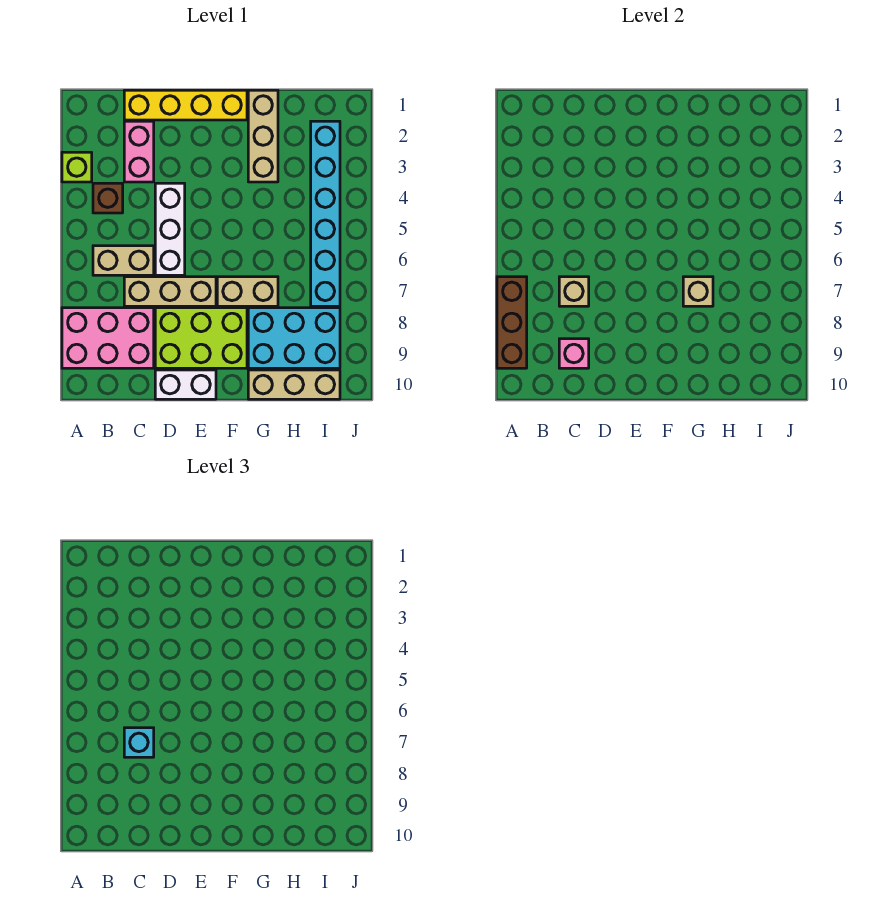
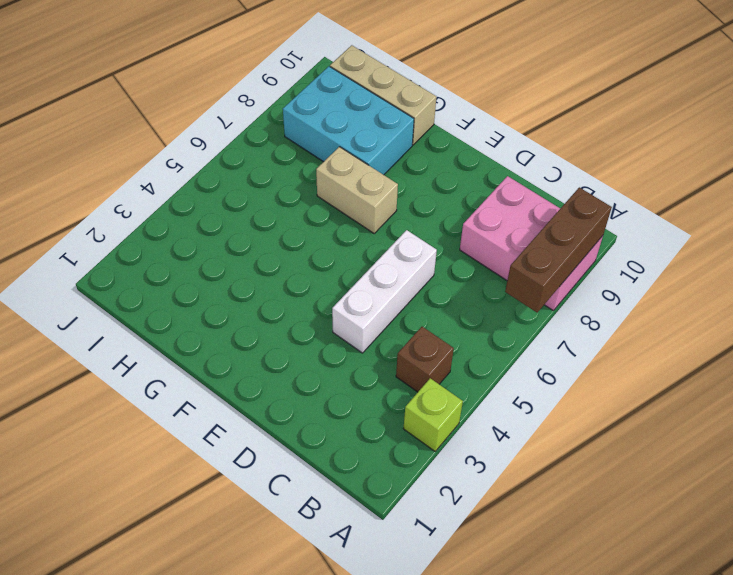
none -> tan brick B6:C6 level 1
none -> yellow brick C1:F1 level 1
none -> pink brick C2:C3 level 1

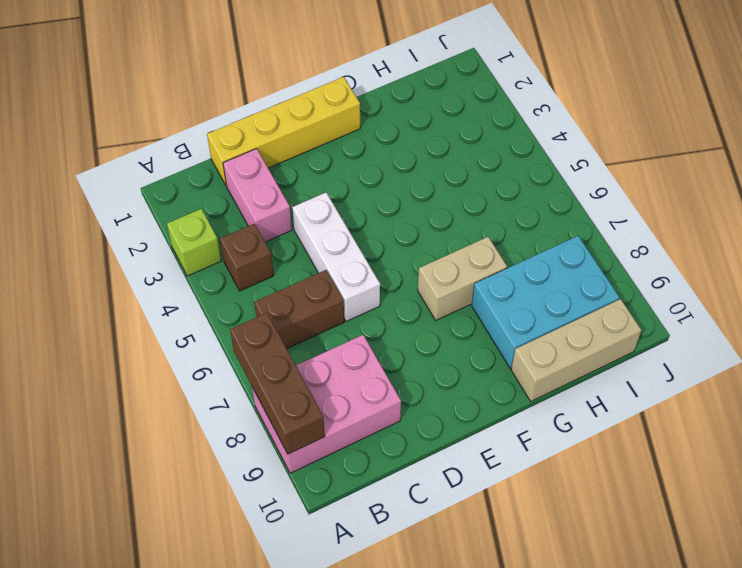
brown brick B6:C6 level 1 -> tan brick B6:C6 level 1
none -> tan brick C7:E7 level 1
none -> lime brick D8:F9 level 1
none -> white brick D10:E10 level 1

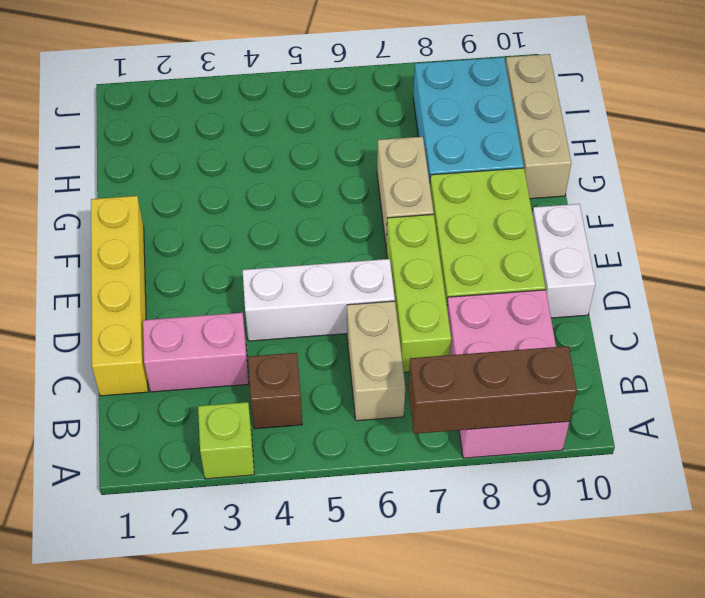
lime brick C7:E7 level 1 -> tan brick C7:E7 level 1
none -> tan brick G1:G3 level 1
none -> cyan brick I2:I7 level 1
none -> tan brick C7 level 2

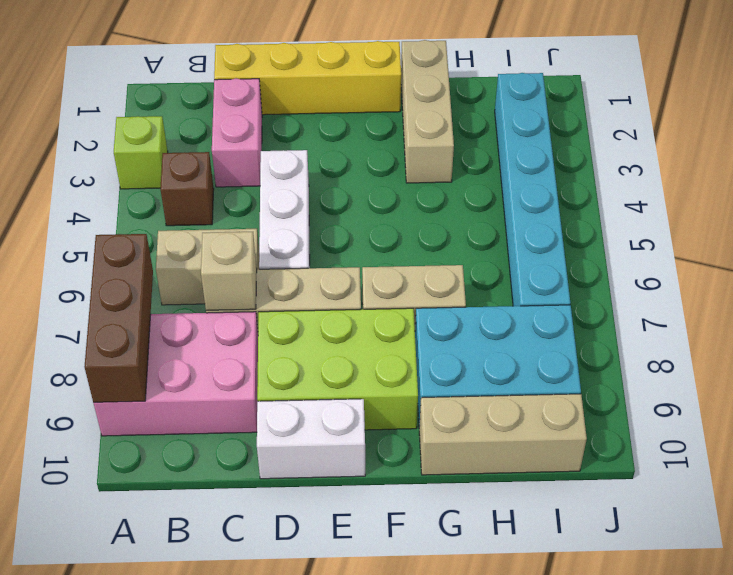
none -> pink brick C9 level 2
none -> tan brick G7 level 2
none -> cyan brick C7 level 3

